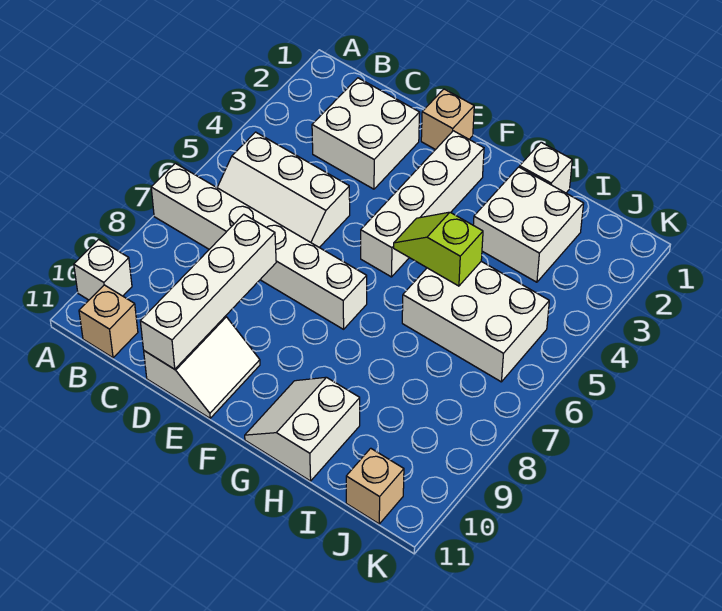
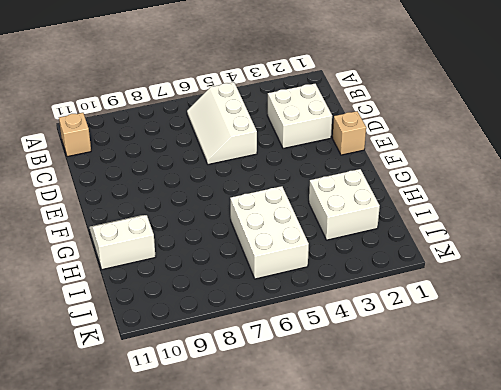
none -> white brick A7:F7 level 1
none -> white brick A10 level 1
none -> white slope D10:E11 level 1 top D

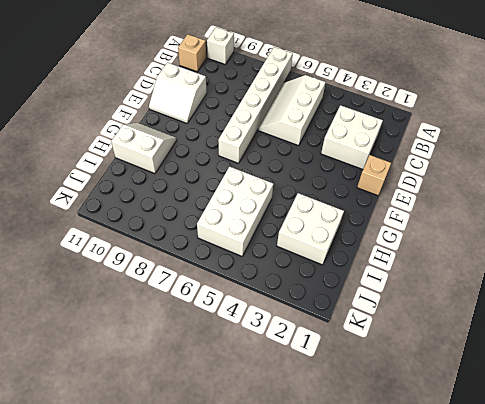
none -> white brick F2:F5 level 1
none -> white brick H1 level 1
none -> tan brick J11 level 1

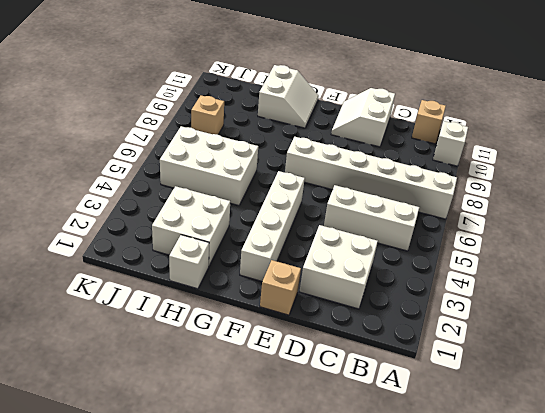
tan brick J8 level 1 -> tan brick J11 level 1
none -> white brick D8:D11 level 2
none -> lime slope G5:H5 level 2 top H

